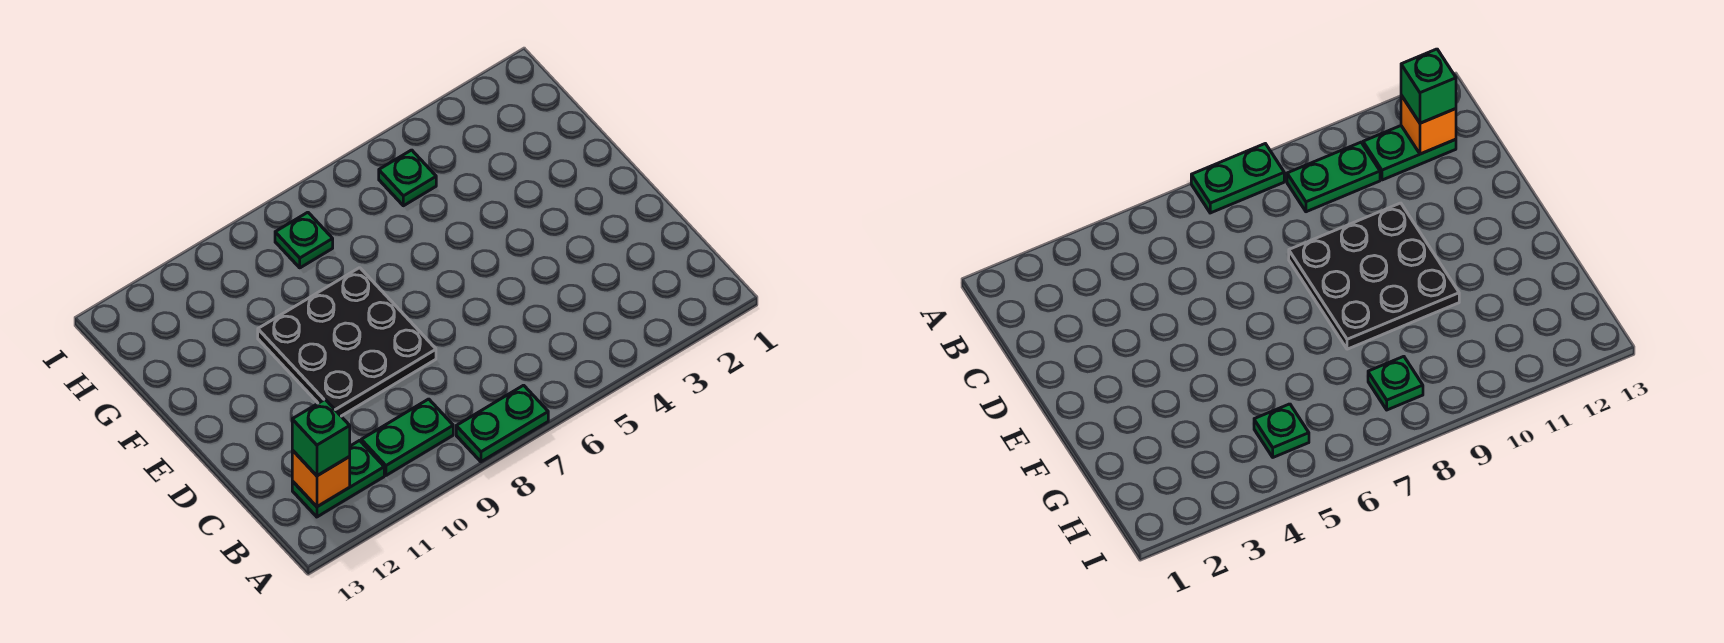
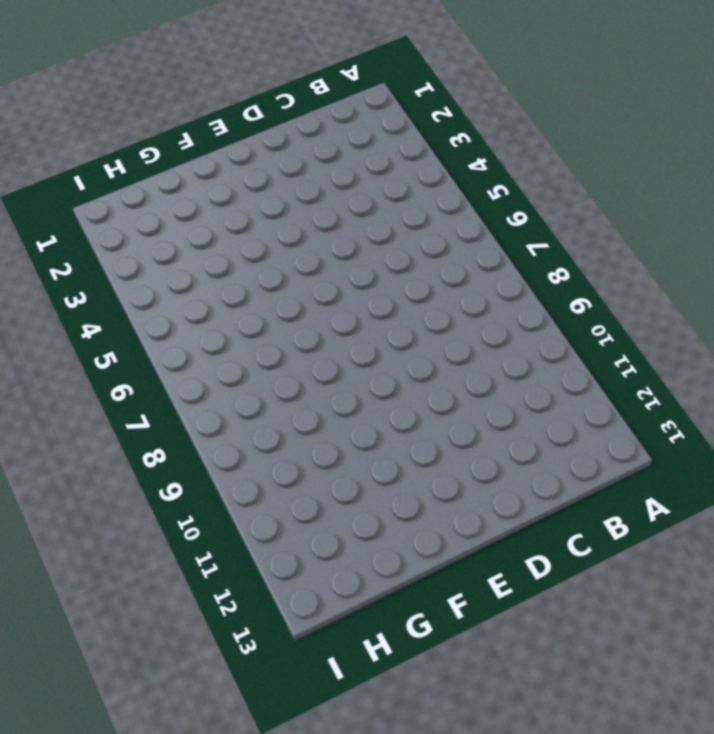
none -> green plate A7:A8 level 1
none -> green plate B9:B10 level 1

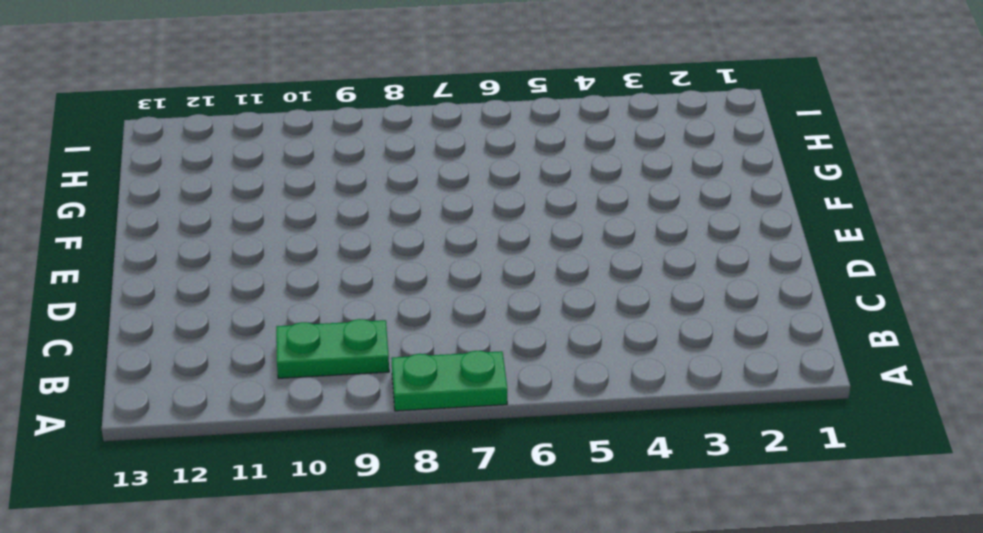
none -> green plate B11:B12 level 1
none -> black plate D8:F10 level 1

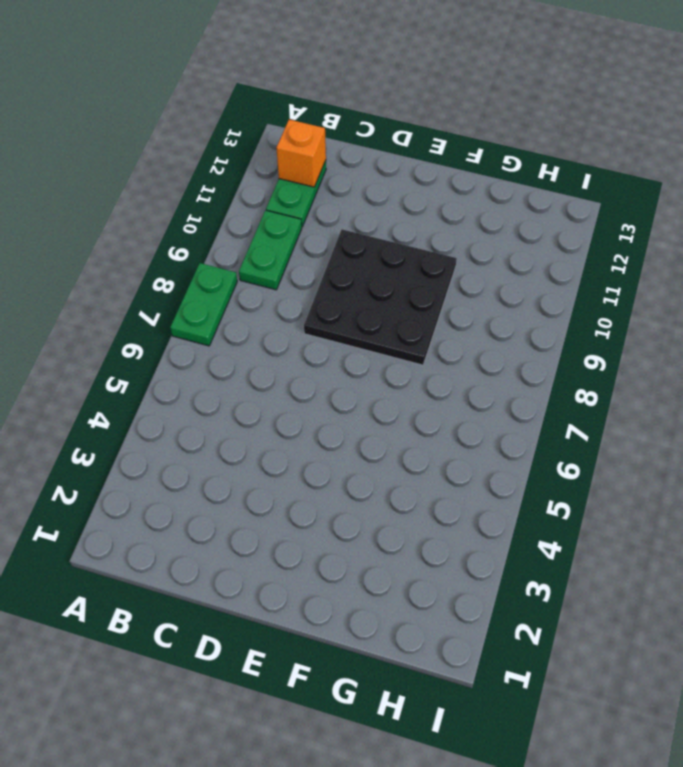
none -> green plate H5 level 1
none -> green plate H8 level 1

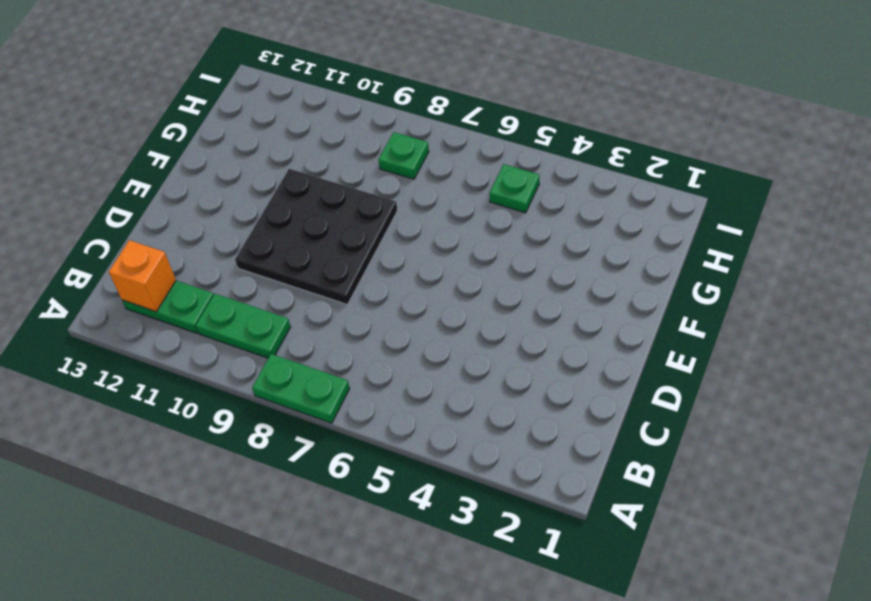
none -> green brick B12 level 3

